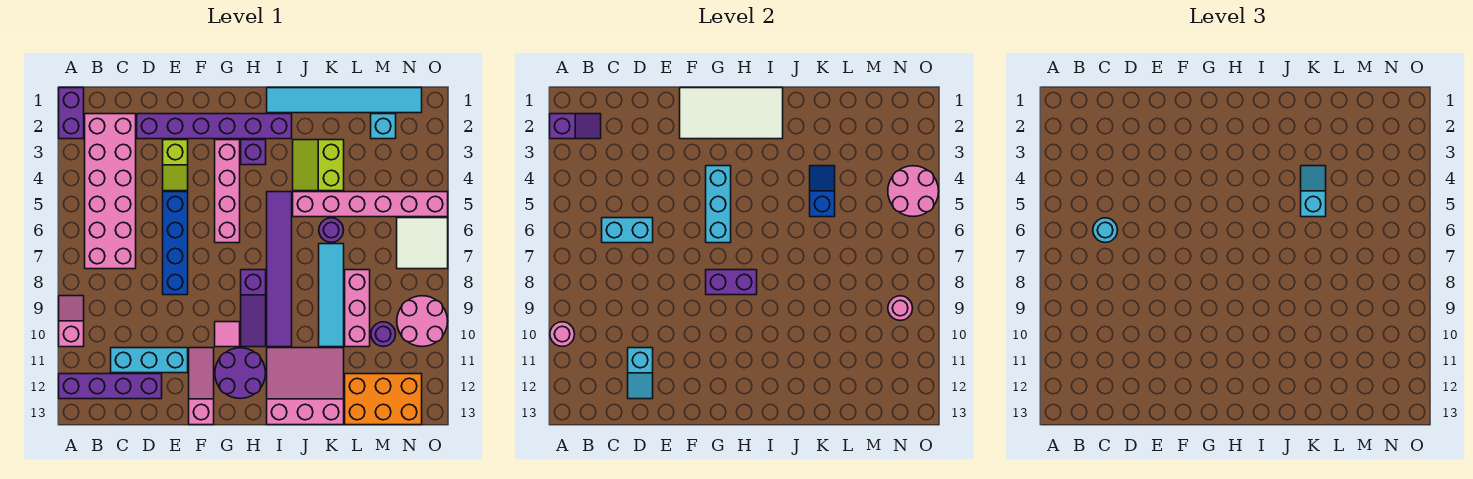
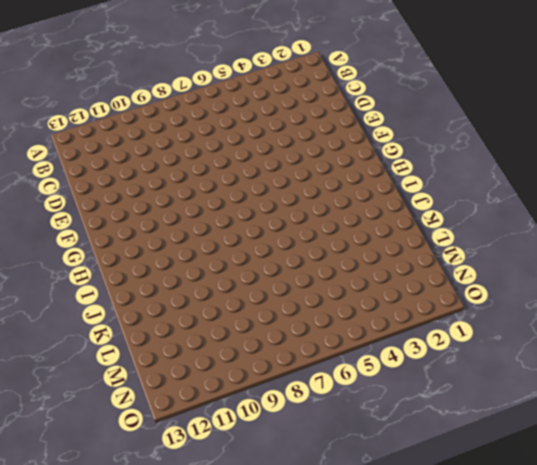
none -> purple brick A1:A2 level 1
none -> pink slope A9:A10 level 1 top 10
none -> purple brick A12:D12 level 1
none -> pink brick B2:C7 level 1

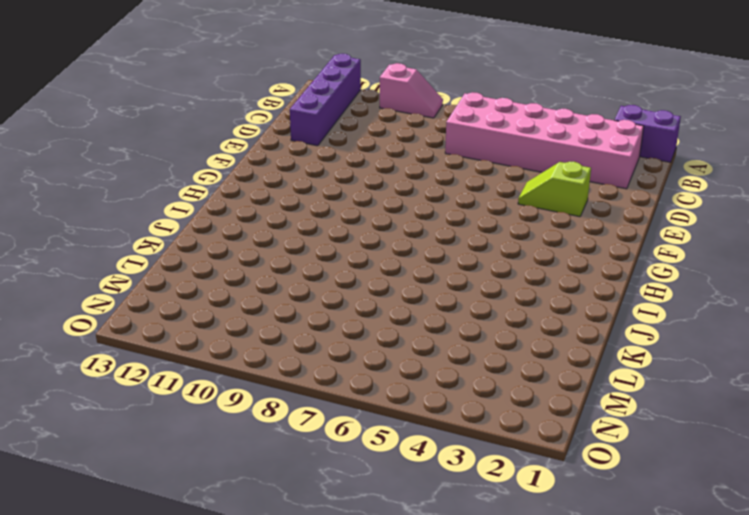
none -> cyan brick C11:E11 level 1
none -> purple brick D2:I2 level 1
none -> blue brick E5:E8 level 1
none -> pink slope F11:F13 level 1 top 13

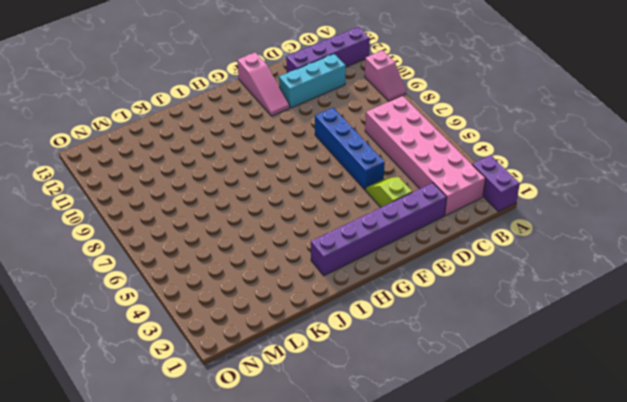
none -> pink brick G3:G6 level 1
none -> pink tile G10 level 1
none -> purple round brick G11:H12 level 1
none -> purple brick H3 level 1

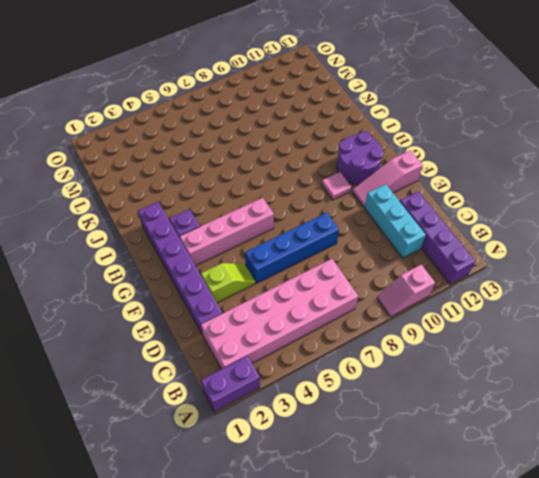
none -> purple slope H8:H10 level 1 top 8
none -> cyan tile I1:N1 level 1
none -> purple tile I5:I10 level 1
none -> pink slope I11:K13 level 1 top 13

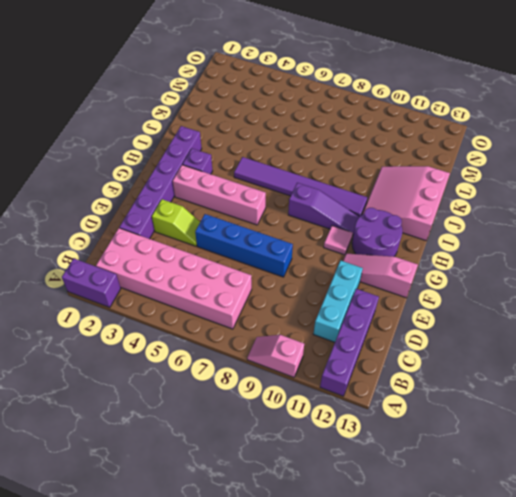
none -> cyan tile I1:N1 level 1
none -> lime slope J3:K4 level 1 top K
none -> pink brick J5:O5 level 1
none -> purple round brick K6 level 1

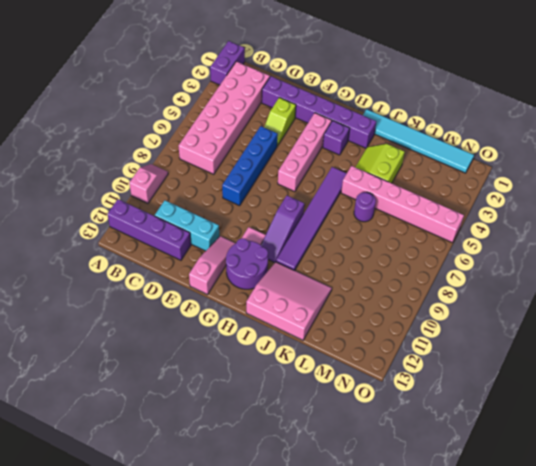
none -> cyan tile K7:K10 level 1
none -> pink brick L8:L10 level 1
none -> orange brick L12:N13 level 1
none -> cyan brick M2 level 1

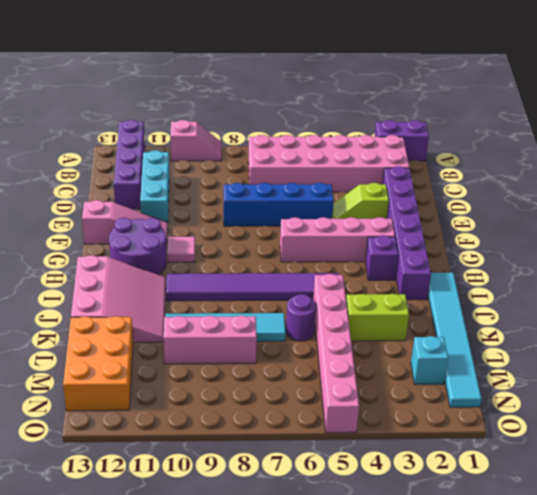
none -> purple slope H8:H10 level 1 top 8
none -> purple round brick M10 level 1
none -> white tile N6:O7 level 1
none -> pink round brick N9:O10 level 1

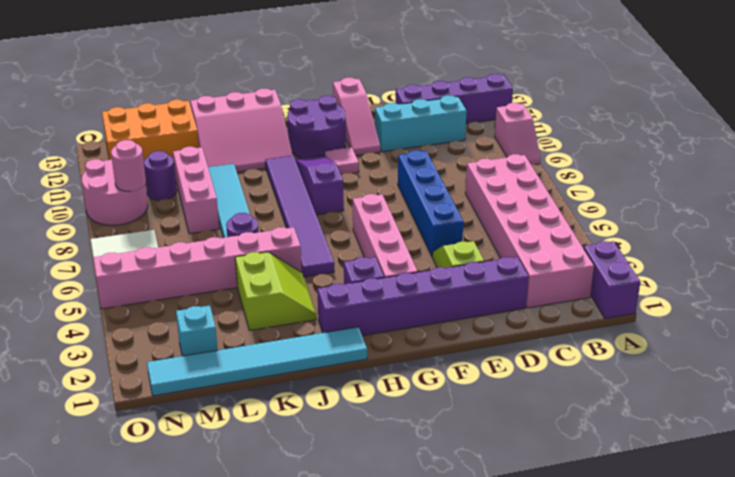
none -> purple slope A2:B2 level 2 top A
none -> pink round brick A10 level 2
none -> cyan brick C6:D6 level 2
none -> cyan slope D11:D12 level 2 top 11

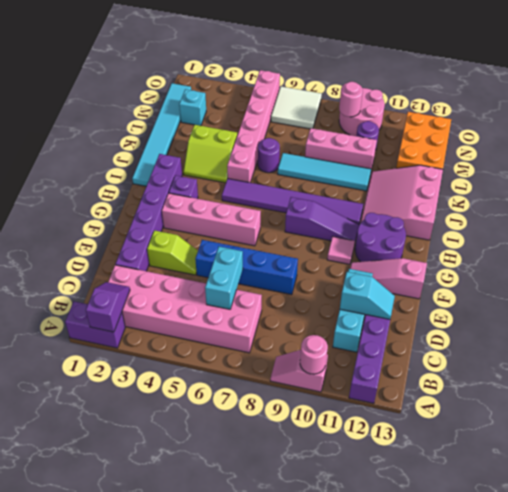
none -> white tile F1:I2 level 2
none -> cyan brick G4:G6 level 2
none -> purple brick G8:H8 level 2
none -> blue slope K4:K5 level 2 top 5

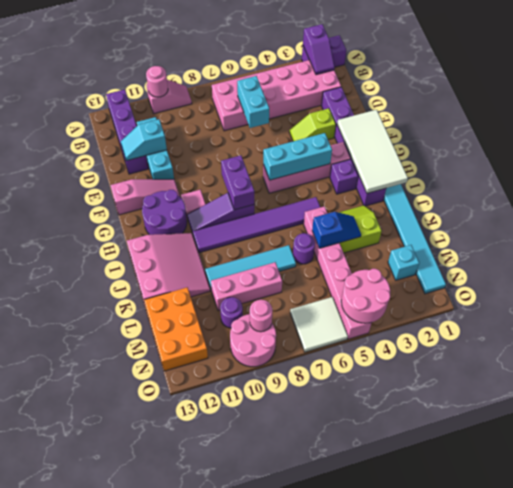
none -> blue brick E5:E8 level 1
none -> cyan round brick C6 level 3
none -> cyan slope K4:K5 level 3 top 5

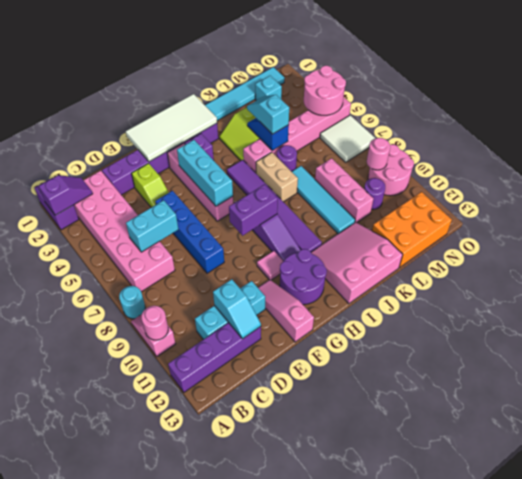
cyan round brick A8 level 1 -> cyan round brick C6 level 3
tan brick J6:J7 level 1 -> none

